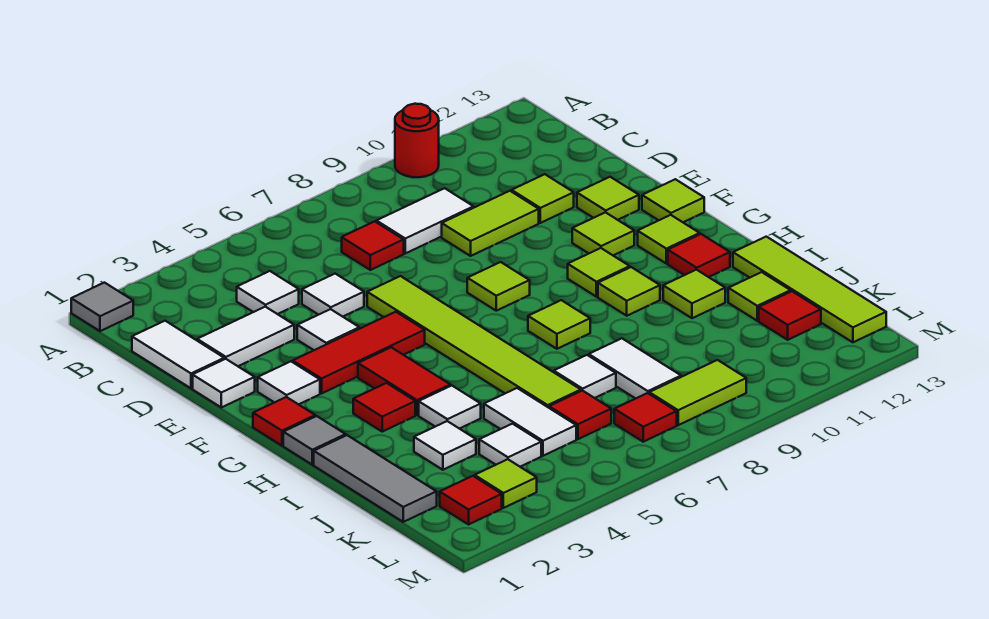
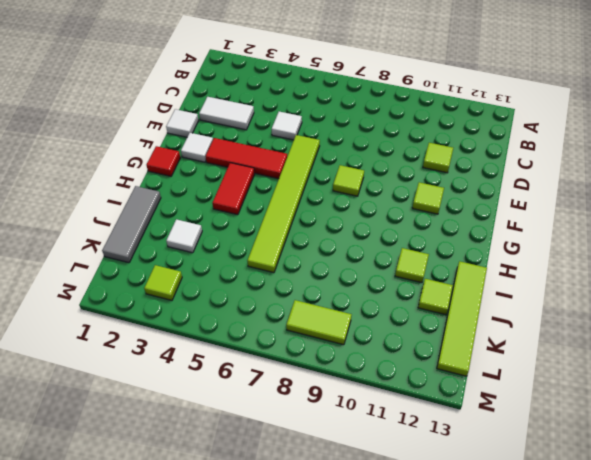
none -> grey tile A1 level 1
none -> red round brick A10 level 1
none -> white tile C1:D1 level 1
none -> white tile C4 level 1

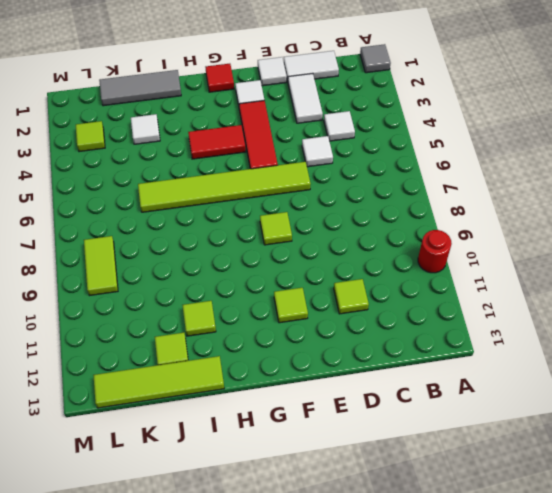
none -> red tile C7 level 1
none -> white tile C8:C9 level 1
none -> lime tile D9:D10 level 1
none -> white tile E4 level 1

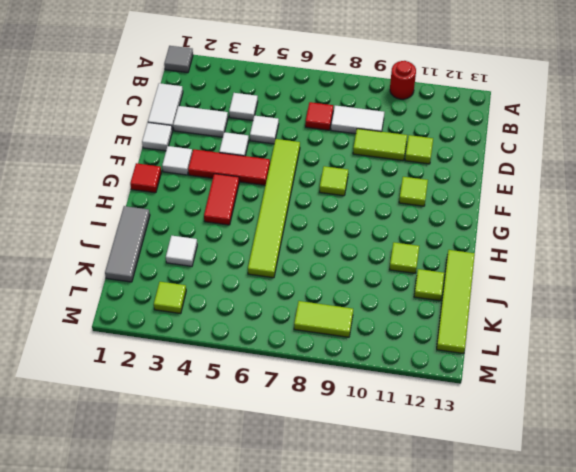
none -> lime tile E12 level 1
none -> lime tile F13 level 1
none -> lime tile G10 level 1
none -> lime tile G12 level 1

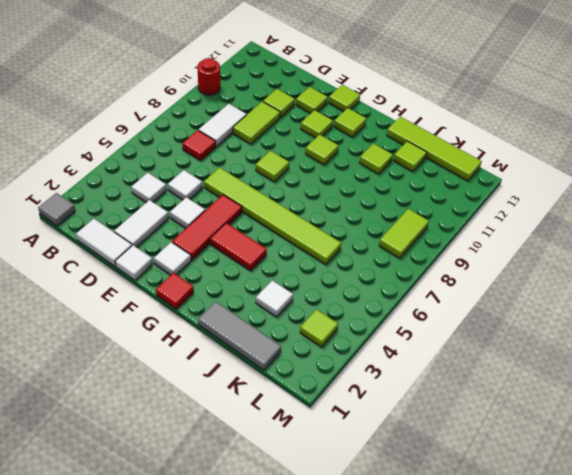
none -> grey tile H1 level 1
none -> red tile H3 level 1
none -> lime tile H8 level 1
none -> lime tile H10 level 1

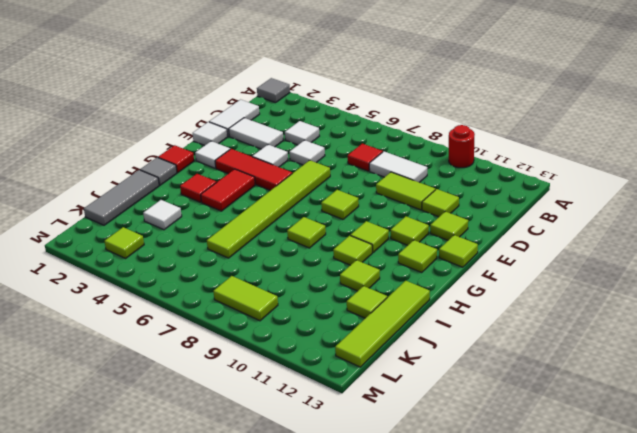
none -> red tile H12 level 1
none -> white tile I4 level 1
none -> white tile J5:K5 level 1
none -> white tile J7 level 1

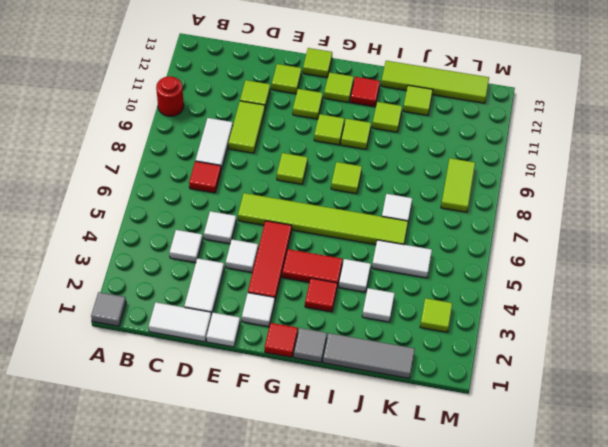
none -> white tile J8:K8 level 1
none -> white tile K4 level 1
none -> red tile K6 level 1
none -> red tile K12 level 1

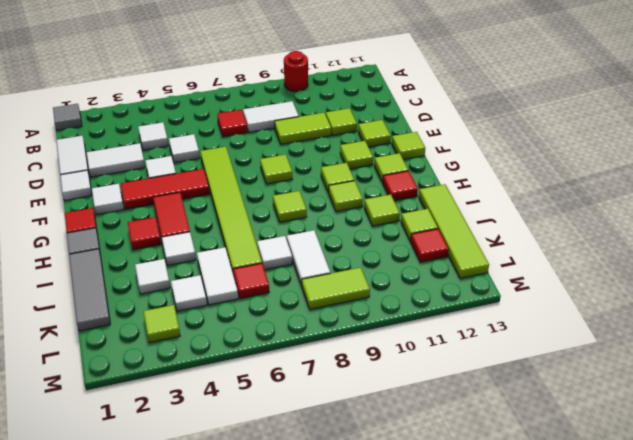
none -> red tile L2 level 1
none -> red tile L7 level 1

